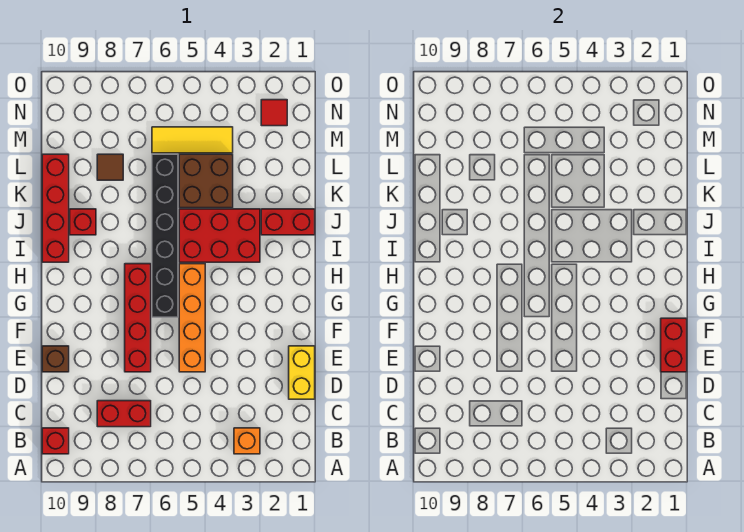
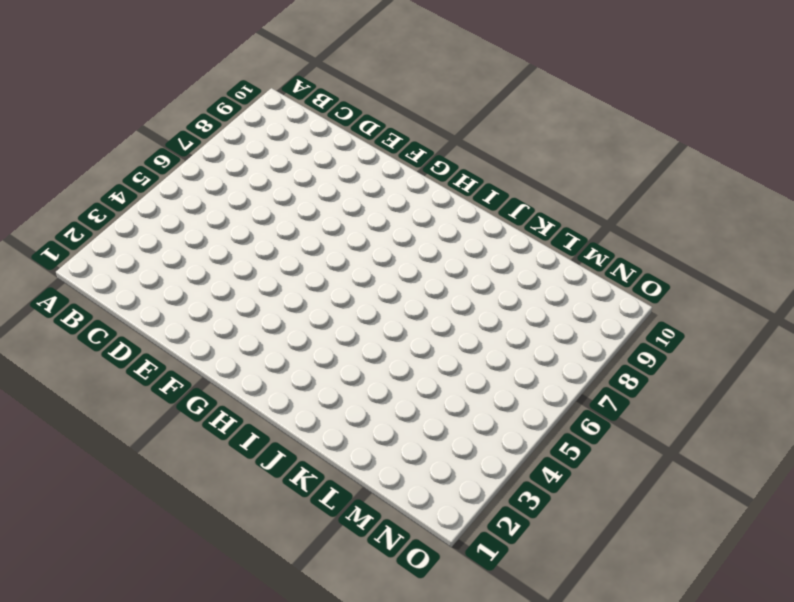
none -> orange brick B3 level 1
none -> red brick B10 level 1
none -> red brick C7:C8 level 1

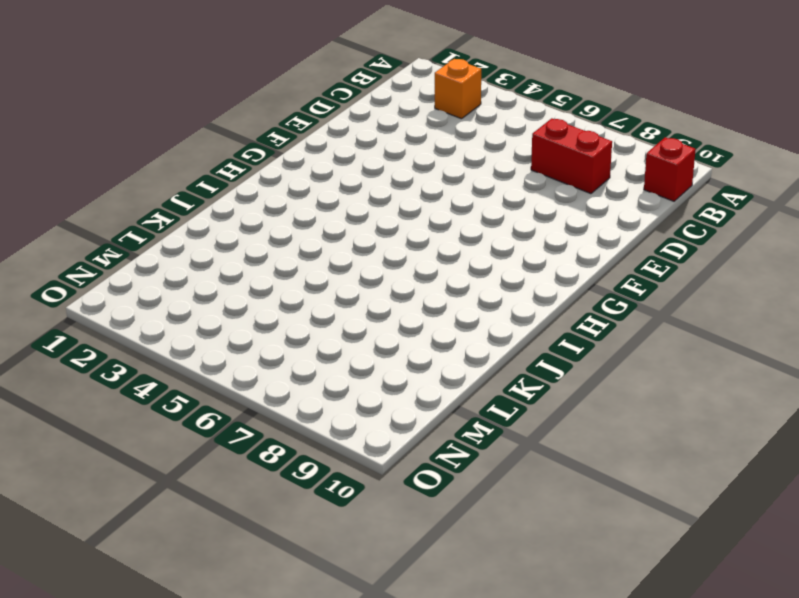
none -> yellow brick D1:E1 level 1
none -> orange brick E5:H5 level 1
none -> red brick E7:H7 level 1

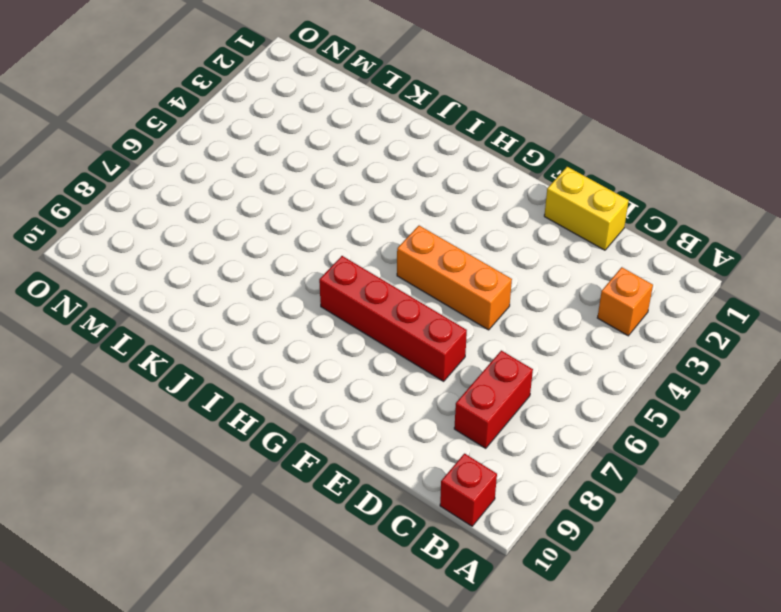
orange brick E5:G5 level 1 -> orange brick E5:H5 level 1
none -> brown brick E10 level 1
none -> black brick G6:L6 level 1
none -> red brick I3:J5 level 1

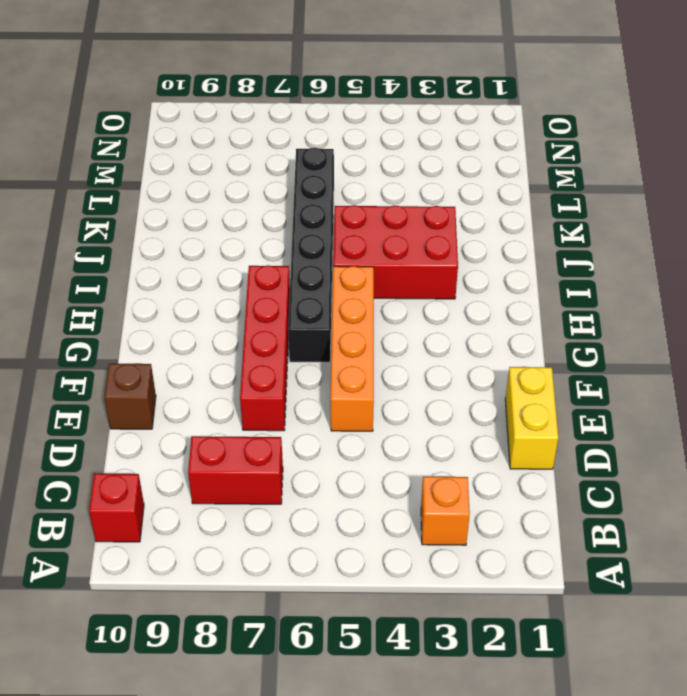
none -> red brick I10:L10 level 1
none -> red brick J1:J2 level 1
none -> red brick J9 level 1

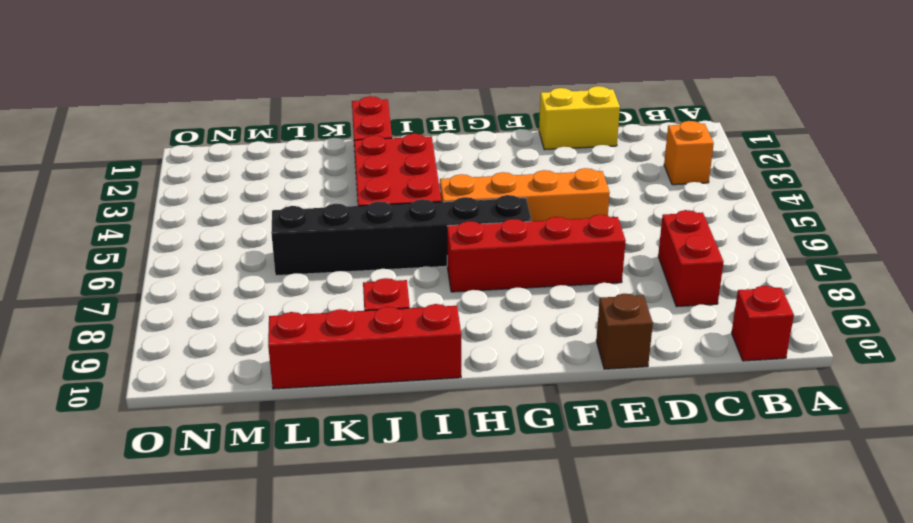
none -> brown brick K4:L5 level 1
none -> brown tile L8 level 1
none -> yellow tile M4:M6 level 1

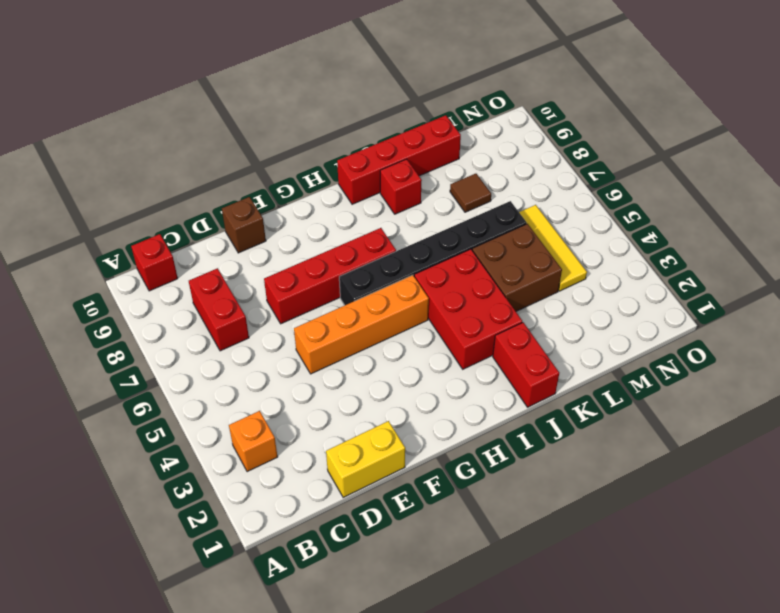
none -> red tile N2 level 1
none -> red brick E1:F1 level 2

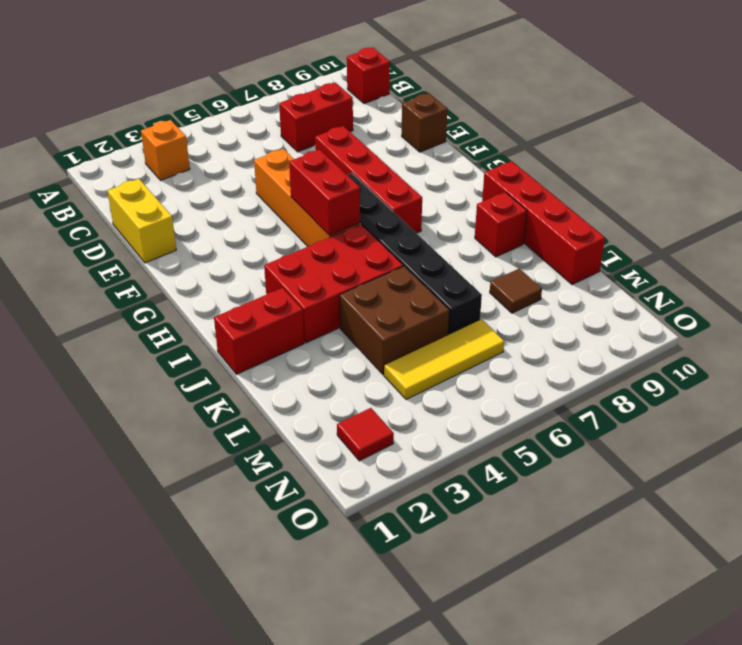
red brick G5:H5 level 2 -> red brick E1:F1 level 2

